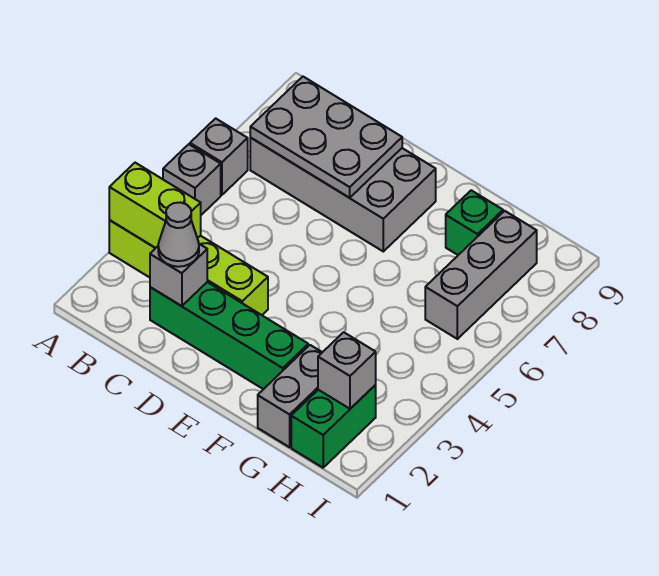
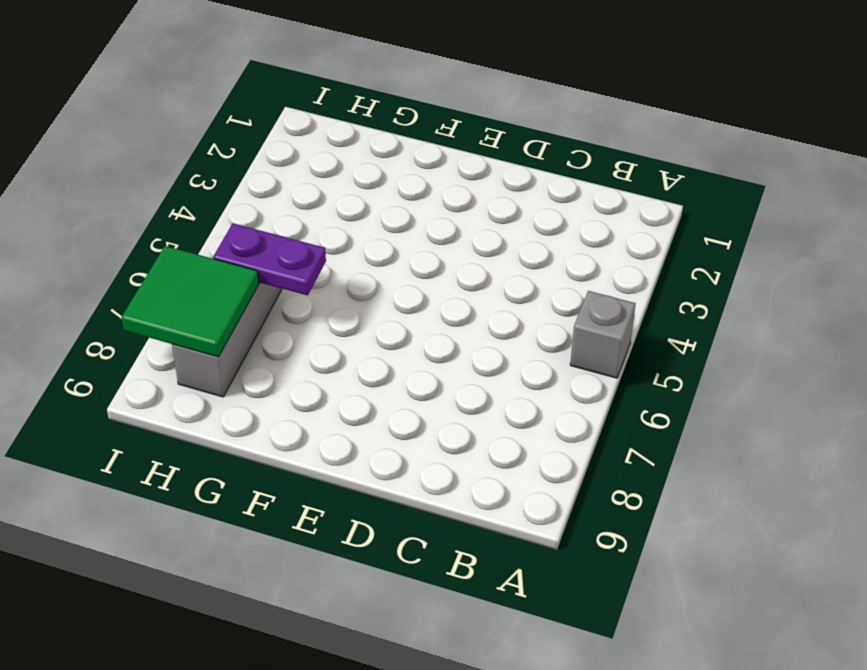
purple plate G6:H6 level 2 -> none
green tile H7:I8 level 2 -> none
none -> lime brick A3:D3 level 1
none -> grey brick A6 level 1
none -> grey brick B7:E8 level 1

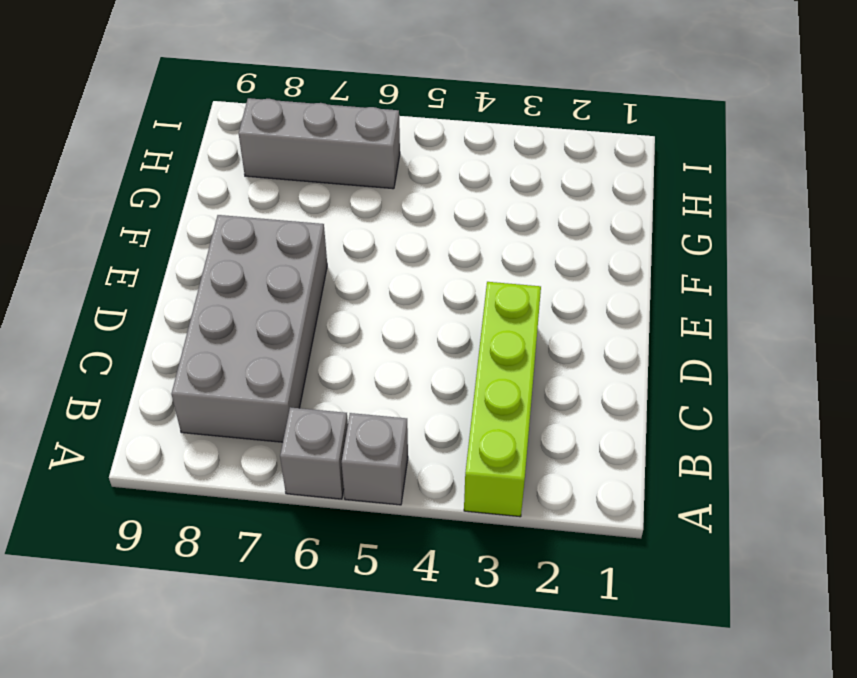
none -> green brick C2:F2 level 1
none -> grey brick G1:G2 level 1
none -> green brick G8 level 1

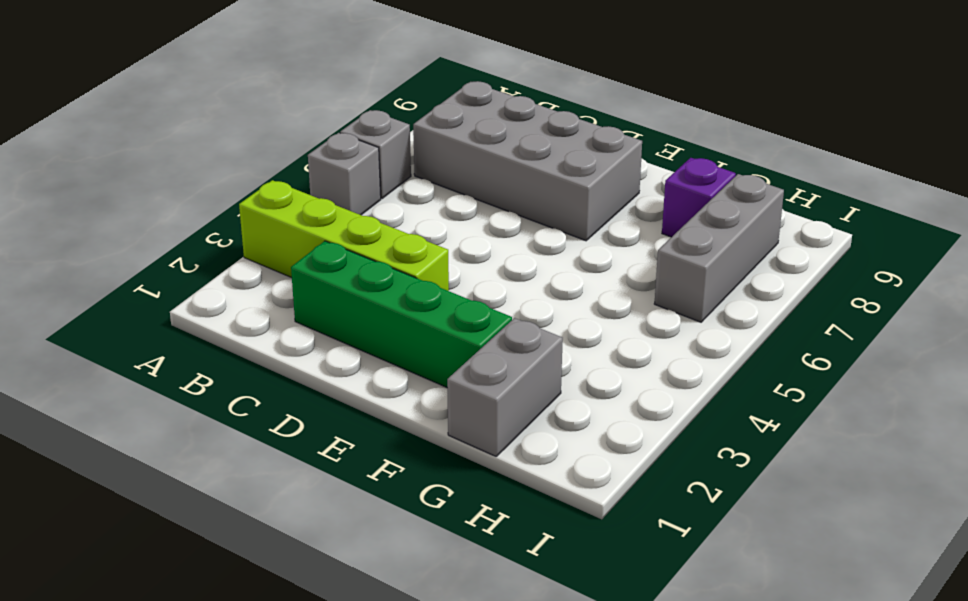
purple brick G8 level 1 -> green brick G8 level 1
none -> green brick H1:H2 level 1
none -> lime brick A3:B3 level 2
none -> grey plate B7:D8 level 2

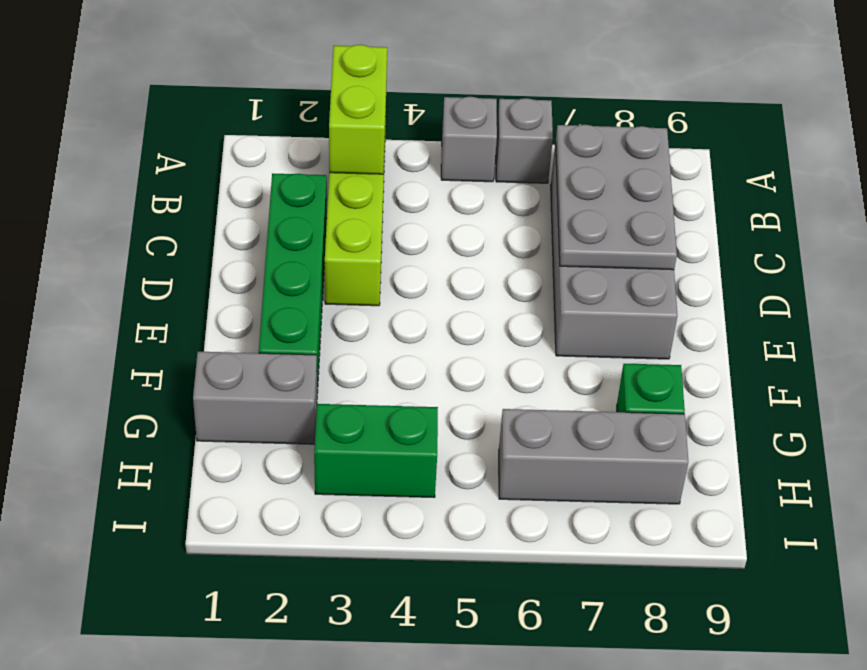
green brick H3:H4 level 1 -> green brick H1:H2 level 1
none -> grey brick C2 level 2
none -> grey brick H2 level 2
none -> grey cone C2 level 3

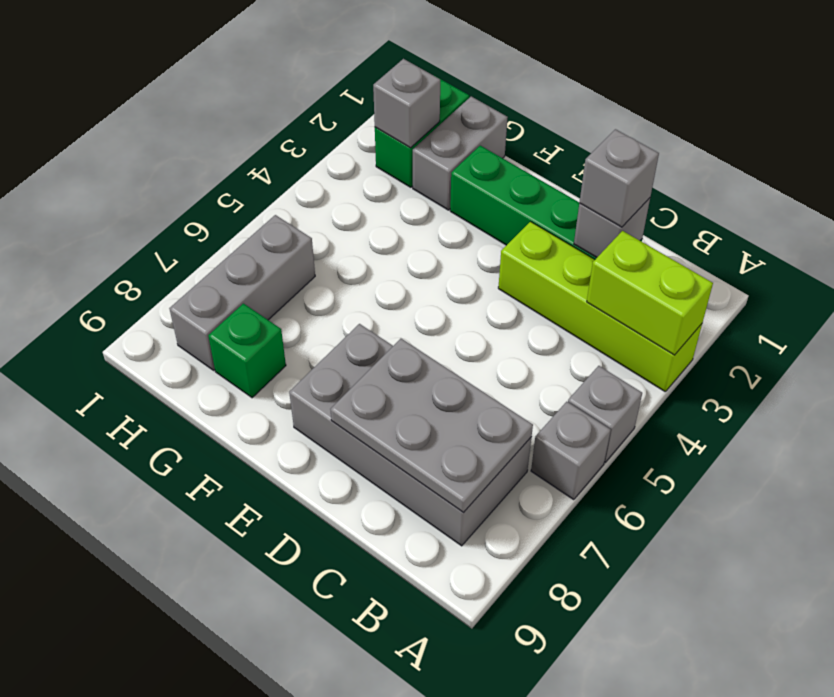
grey brick C2 level 3 -> grey cone C2 level 3

